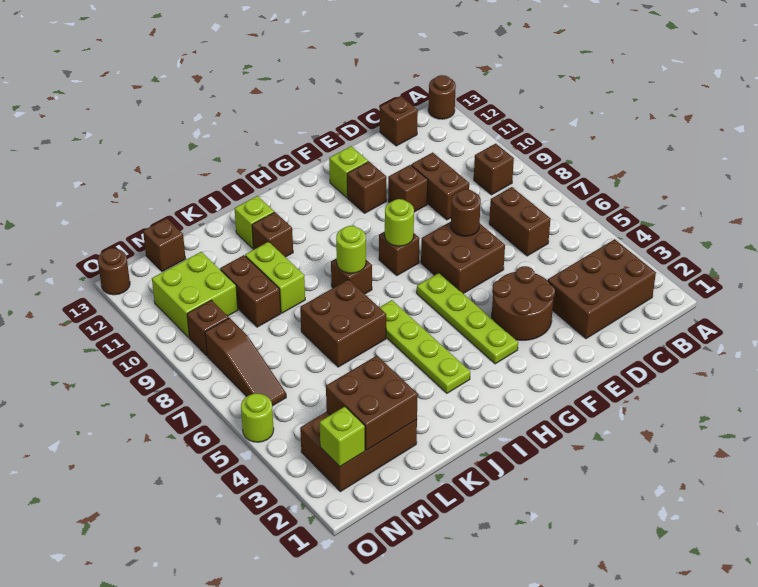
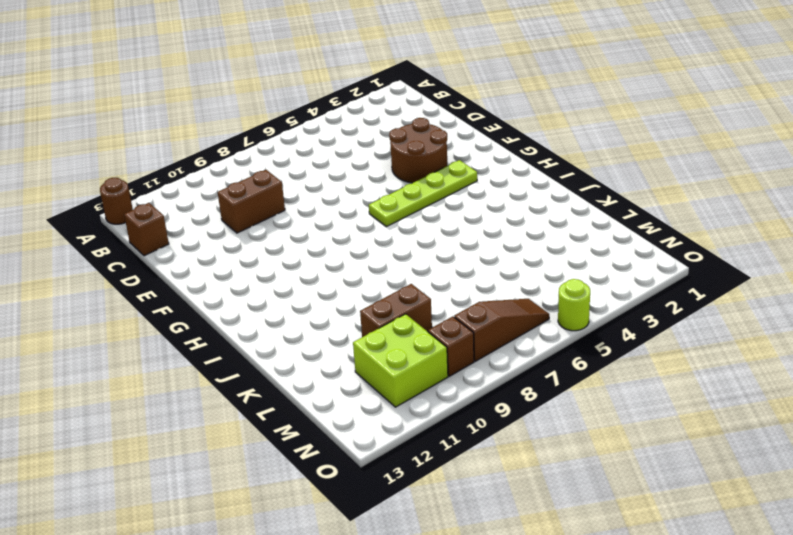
none -> brown brick B2:D3 level 1
none -> brown brick B9 level 1
none -> brown brick C6:C7 level 1
none -> brown brick E6:F7 level 1

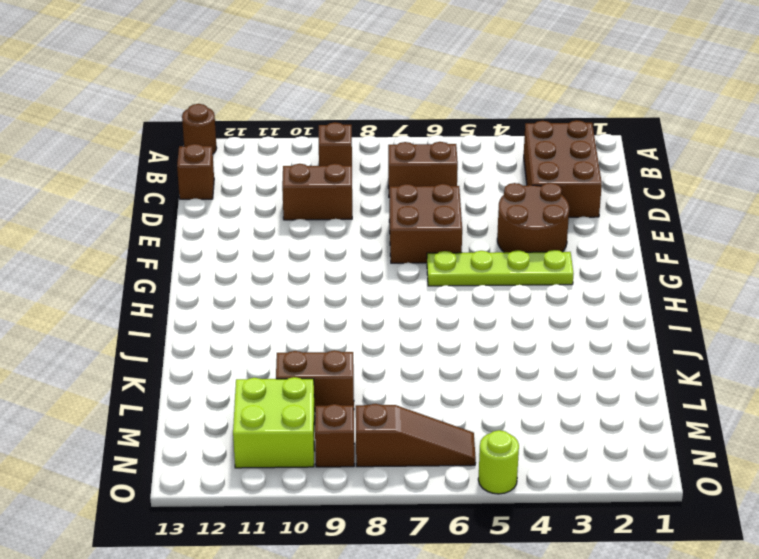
none -> brown brick E10 level 1
none -> brown brick F11 level 1
none -> lime brick F12 level 1
none -> brown brick G8 level 1

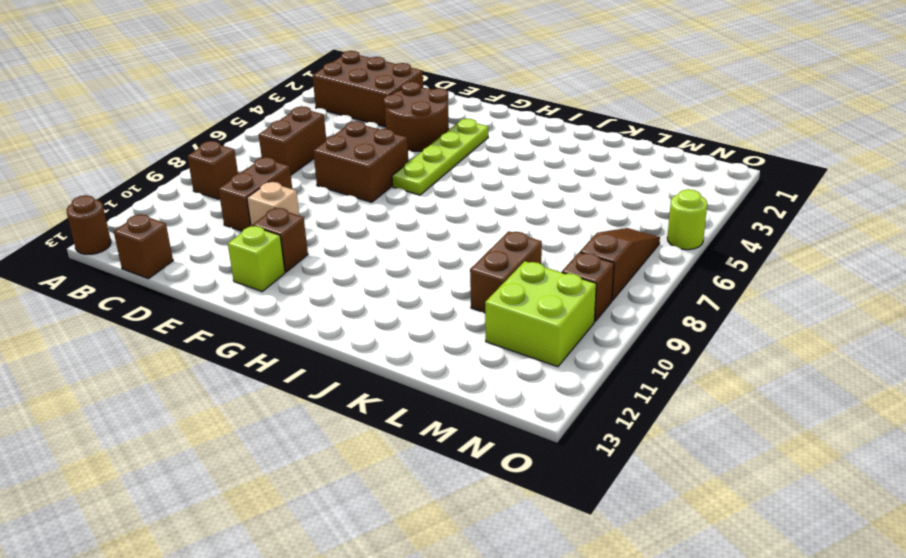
tan brick E10 level 1 -> brown brick E10 level 1
none -> brown brick G8 level 1
none -> lime plate I3:I6 level 1
none -> brown brick I8 level 1
none -> brown brick J6:K7 level 1

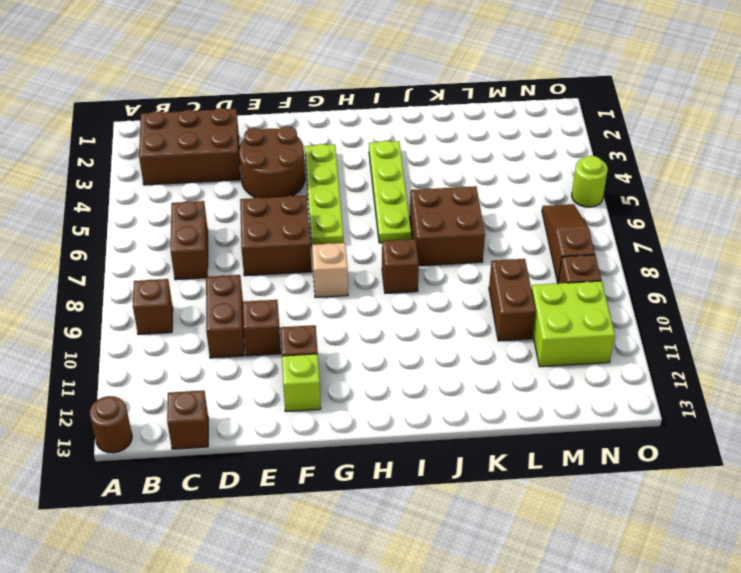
tan brick G8 level 1 -> brown brick G8 level 1
none -> brown brick J11 level 1
none -> lime brick J12 level 1
none -> lime brick K9:K10 level 1
none -> brown brick L2:N3 level 1

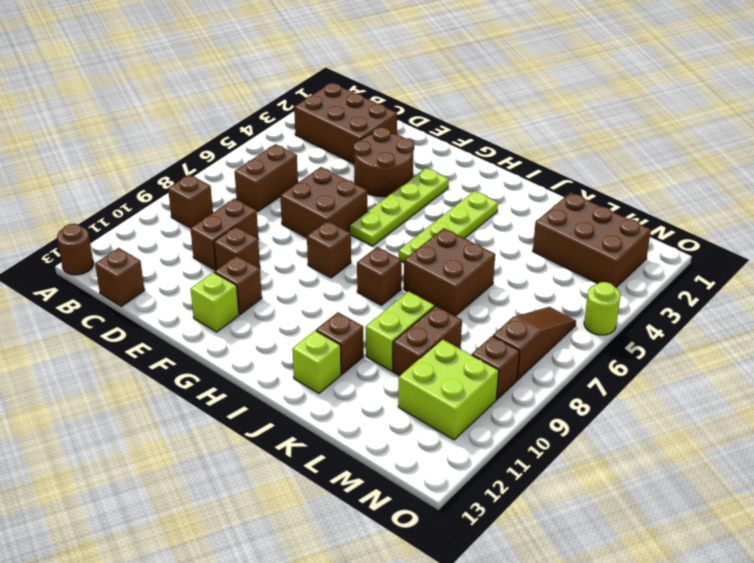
none -> brown brick M13 level 1
none -> brown round brick O13 level 1
none -> brown round brick E7 level 2
none -> lime round brick G8 level 2

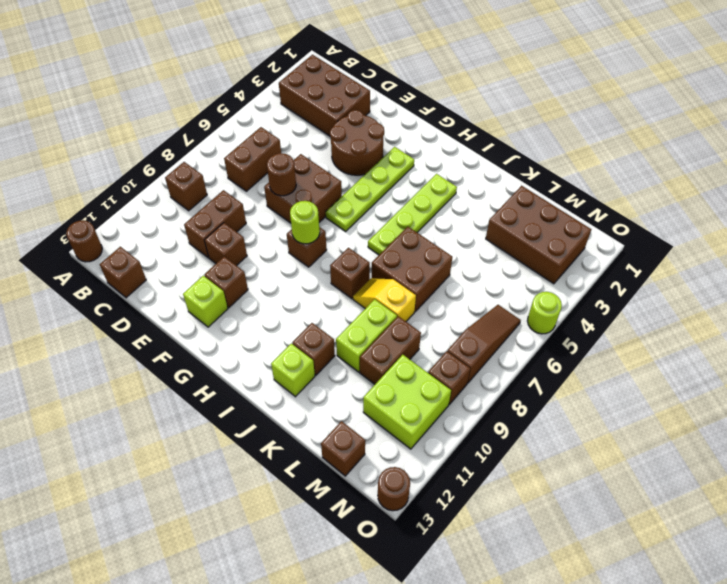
yellow slope J8:K8 level 1 top K -> none
none -> lime round brick I8 level 2
none -> brown brick L2:M3 level 2
none -> lime brick N2 level 2

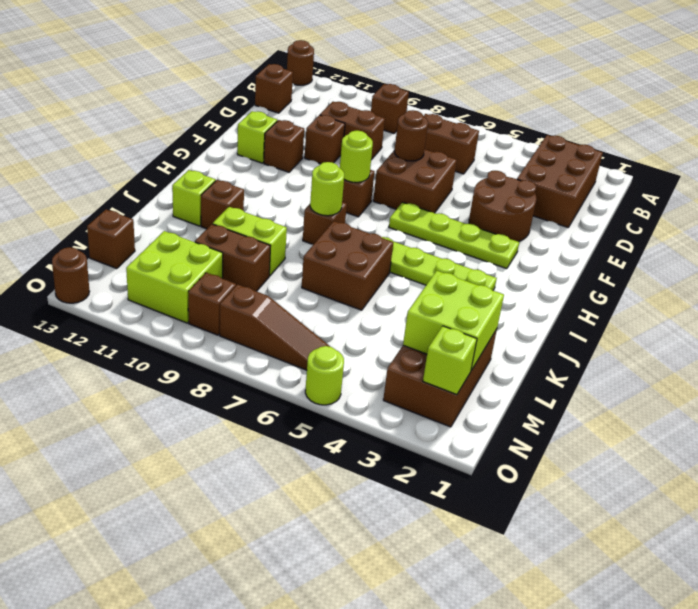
lime brick L2:M3 level 2 -> brown brick L2:M3 level 2

